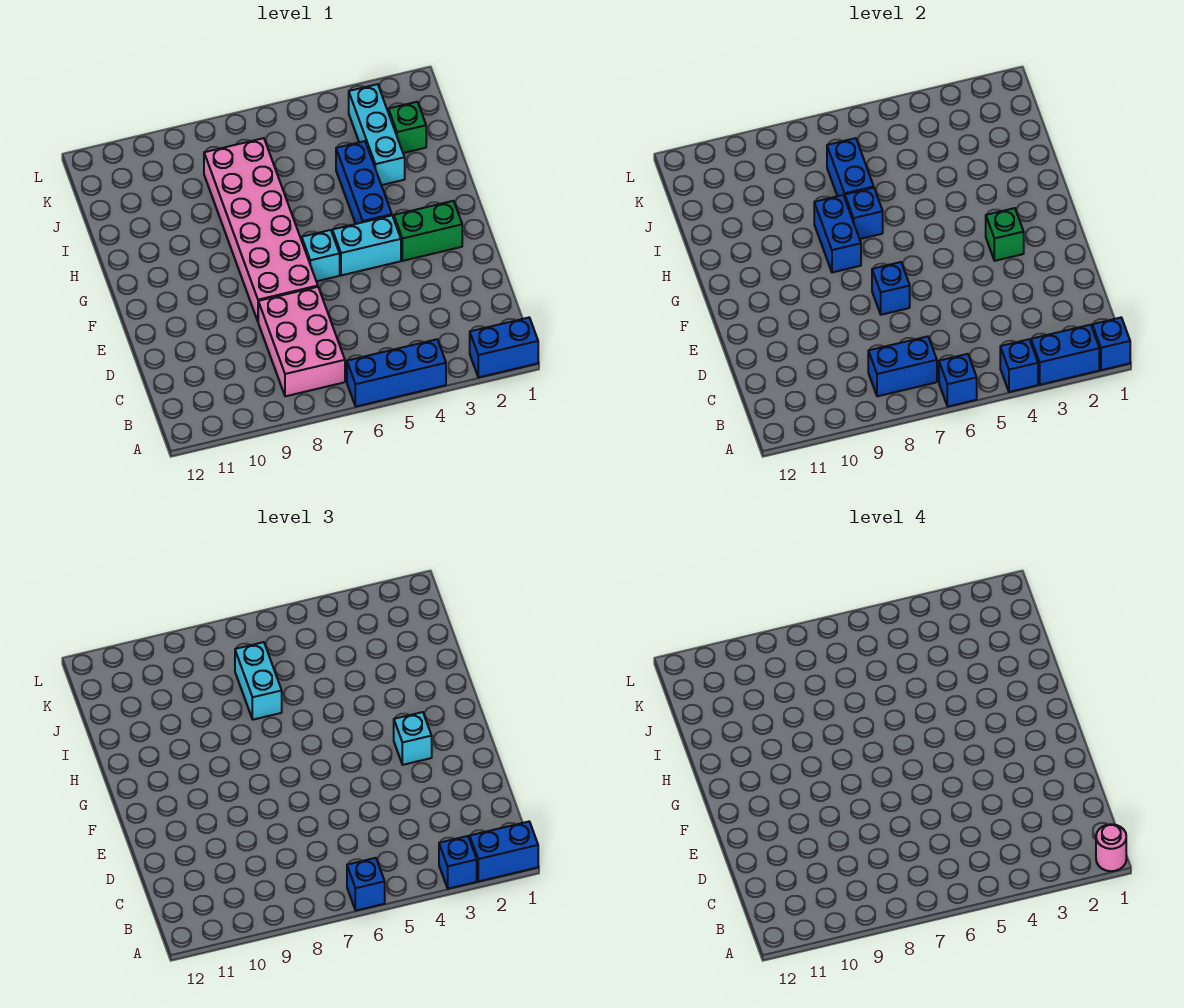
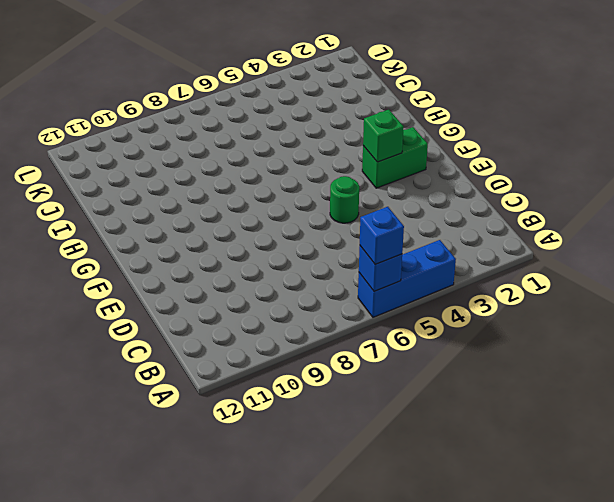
green round brick E5 level 1 -> none
none -> blue brick A1:A2 level 1
none -> pink brick B7:D8 level 1
none -> pink brick E7:J8 level 1

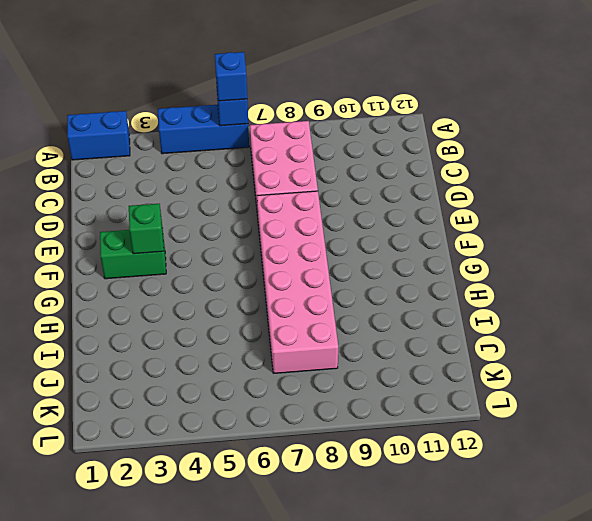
none -> cyan brick F4:F5 level 1
none -> cyan brick F6 level 1
none -> blue brick G4:I4 level 1

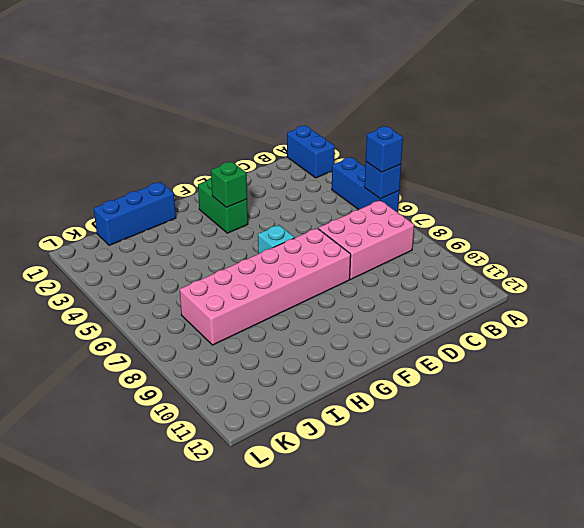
blue brick H1:J1 level 1 -> blue brick G4:I4 level 1
none -> cyan brick F4:F5 level 1
none -> cyan brick I3:K3 level 1
none -> green brick J2 level 1

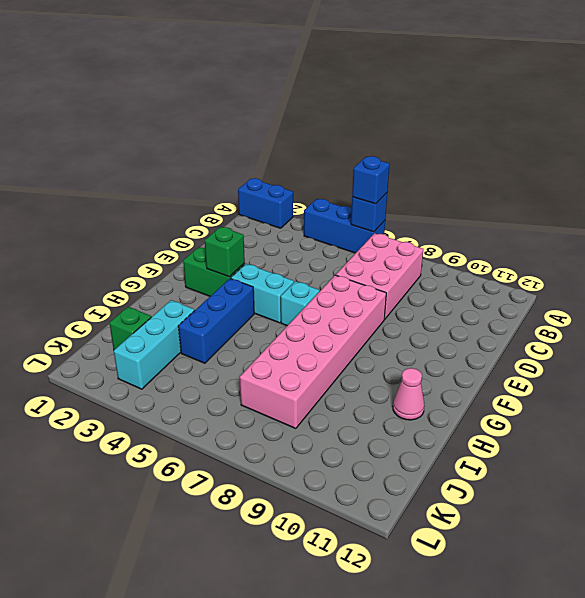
pink cone H11 level 1 -> none
none -> blue brick A1 level 2
none -> blue brick A2:A3 level 2
none -> blue brick A4 level 2

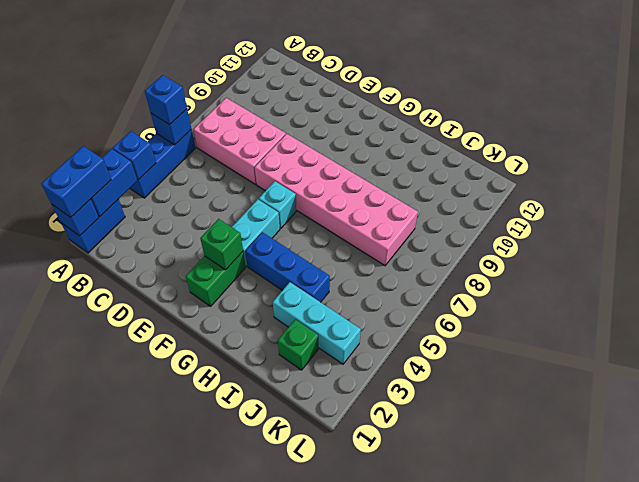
none -> blue brick B7:B8 level 2
none -> blue brick E7 level 2
none -> blue brick G8:H8 level 2

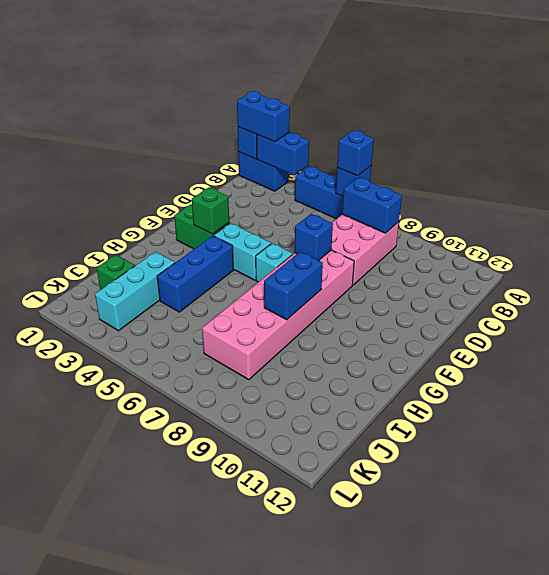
none -> blue brick A4 level 2
none -> blue brick H7 level 2
none -> blue brick I7:J7 level 2

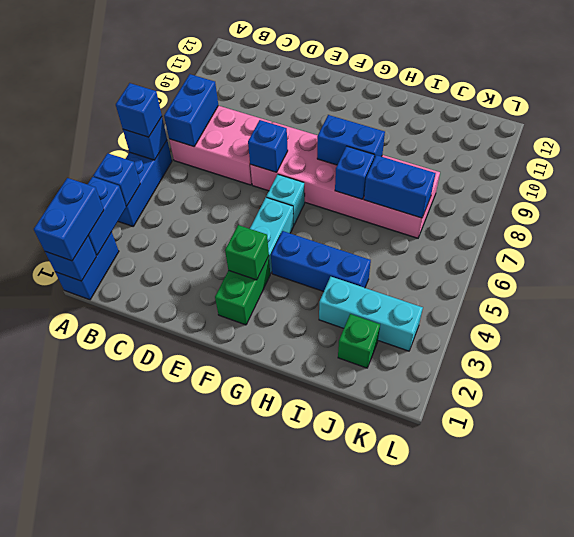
none -> blue brick A3 level 3
none -> cyan brick F3 level 3
none -> cyan brick I7:J7 level 3

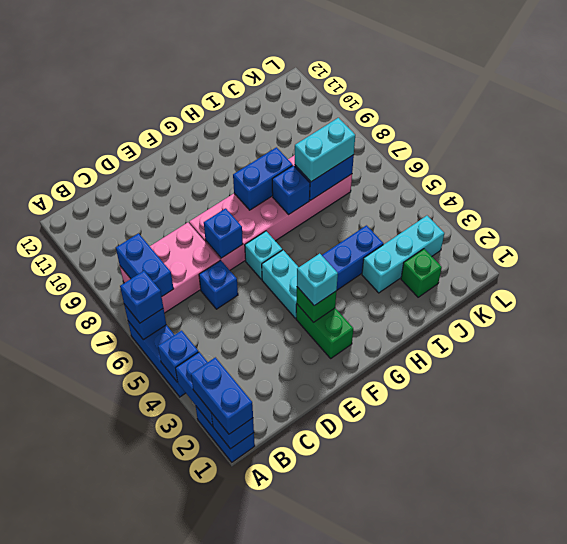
blue brick D6 level 1 -> blue brick A3 level 3
none -> pink round brick A1 level 4

